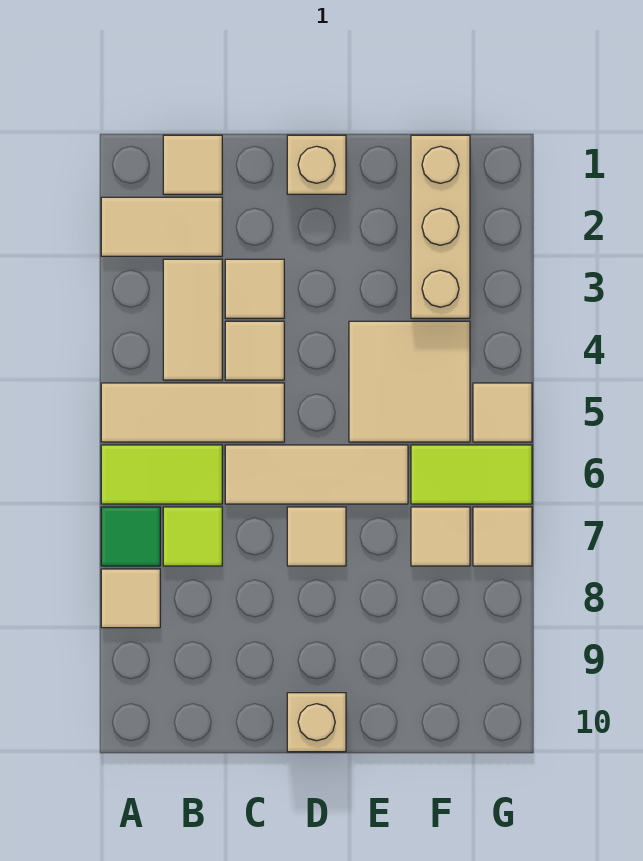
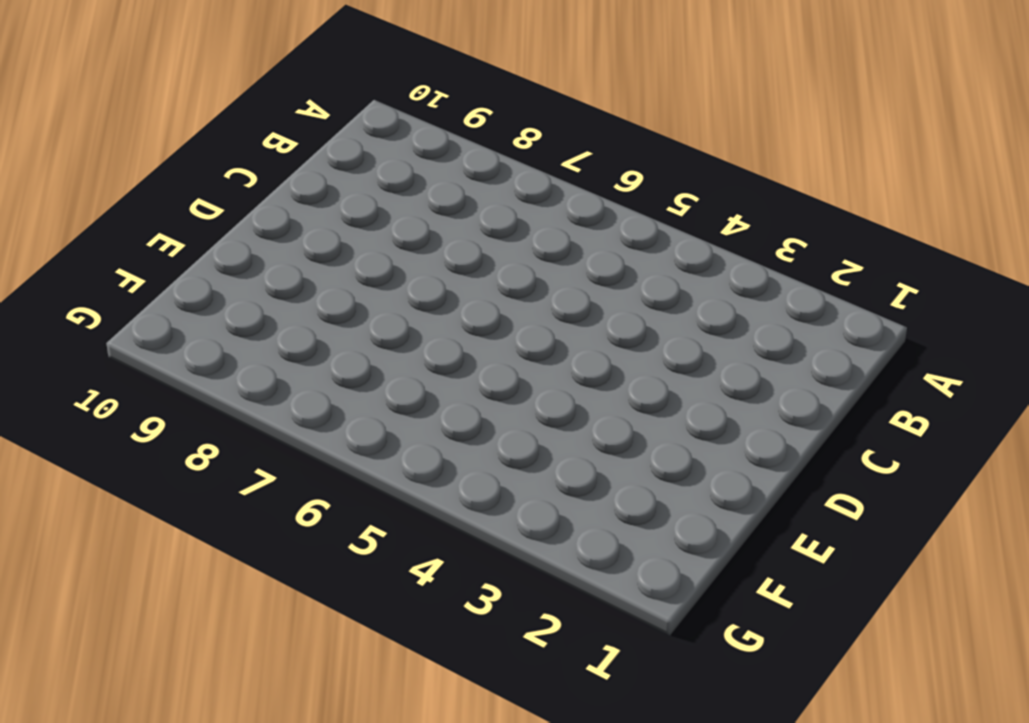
none -> tan tile A2:B2 level 1
none -> tan tile A5:C5 level 1
none -> lime tile A6:B6 level 1

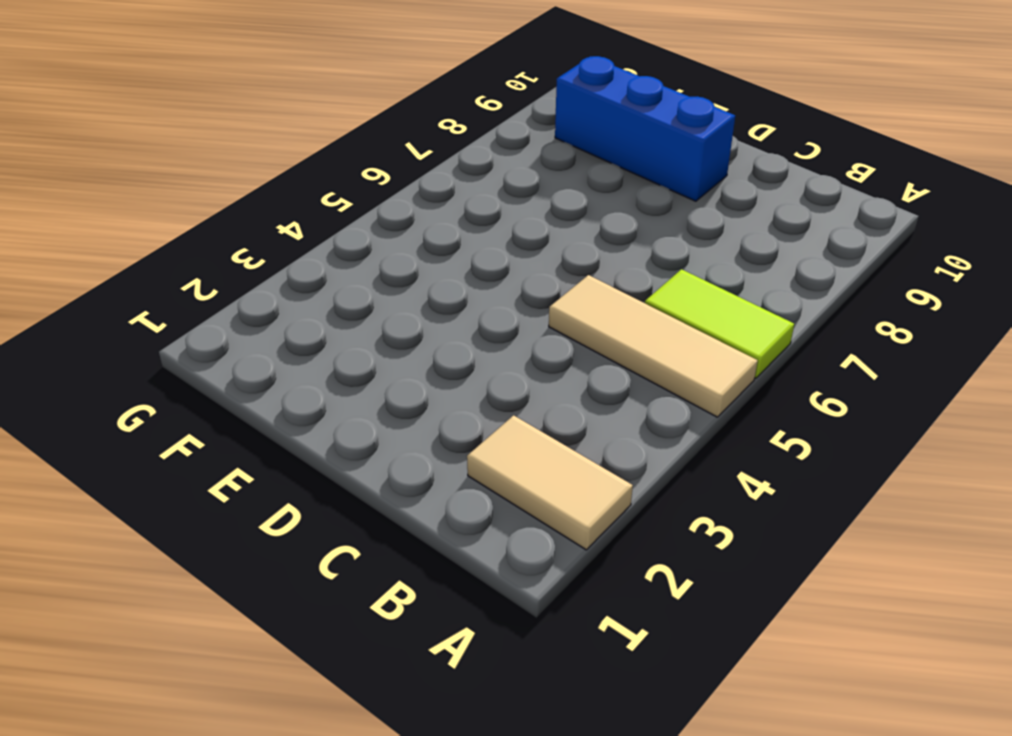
blue brick D9:F9 level 1 -> none
none -> green tile A7 level 1
none -> tan tile A8 level 1
none -> tan tile B1 level 1

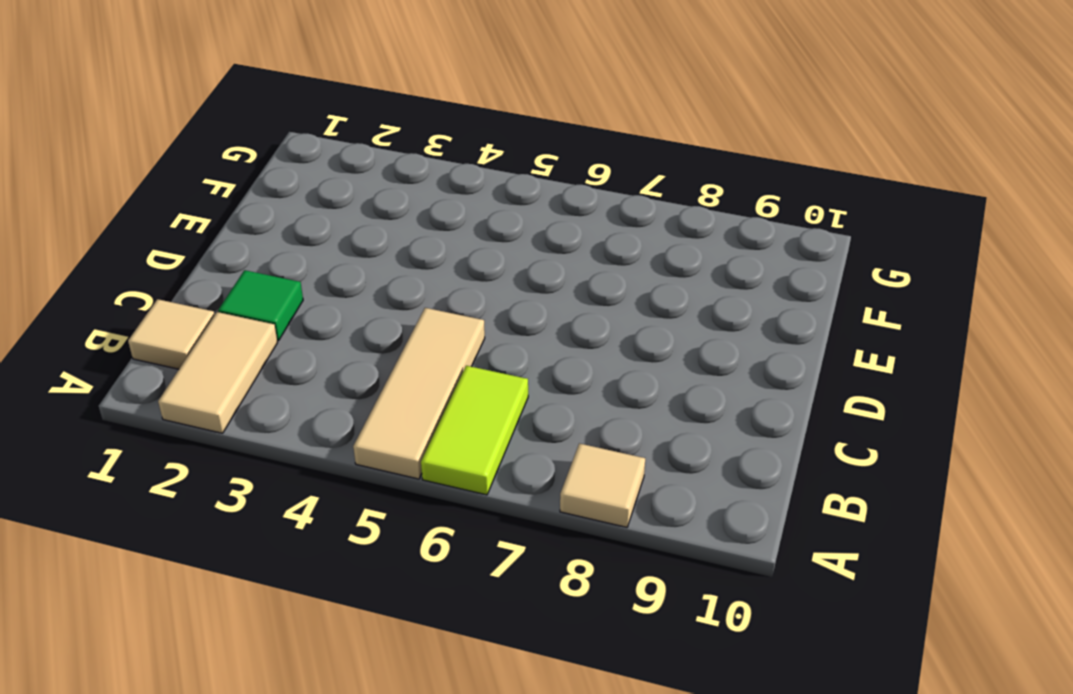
green tile C2 level 1 -> green tile A7 level 1
none -> tan tile B3:B4 level 1
none -> lime tile B7 level 1
none -> tan tile C3 level 1

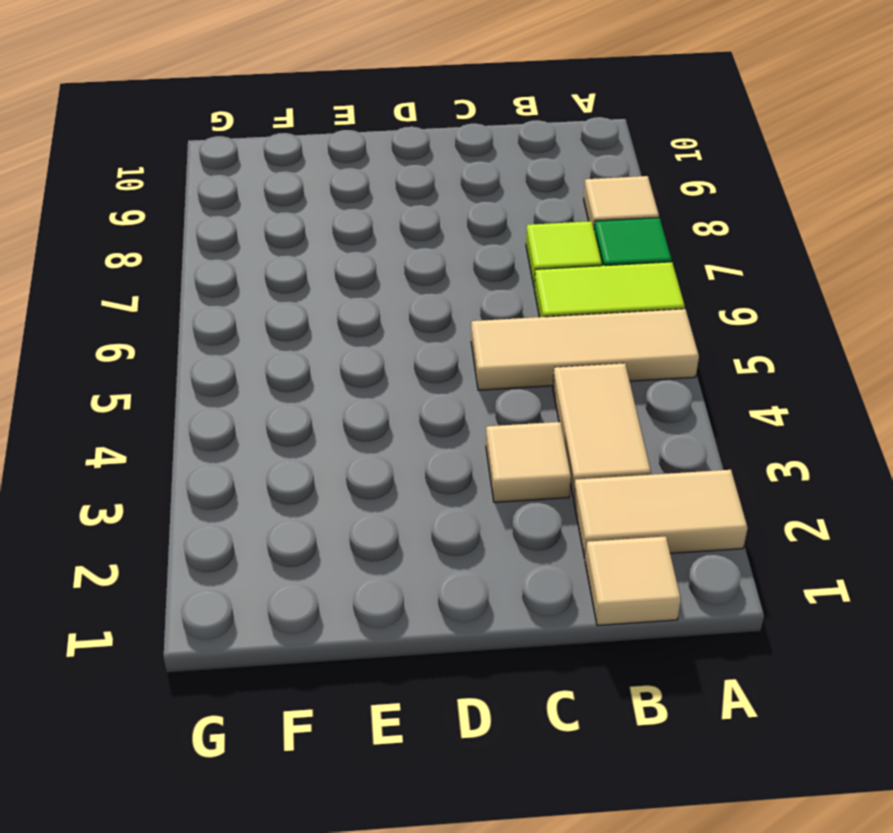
none -> tan tile C4 level 1
none -> tan tile C6:E6 level 1
none -> tan brick D1 level 1

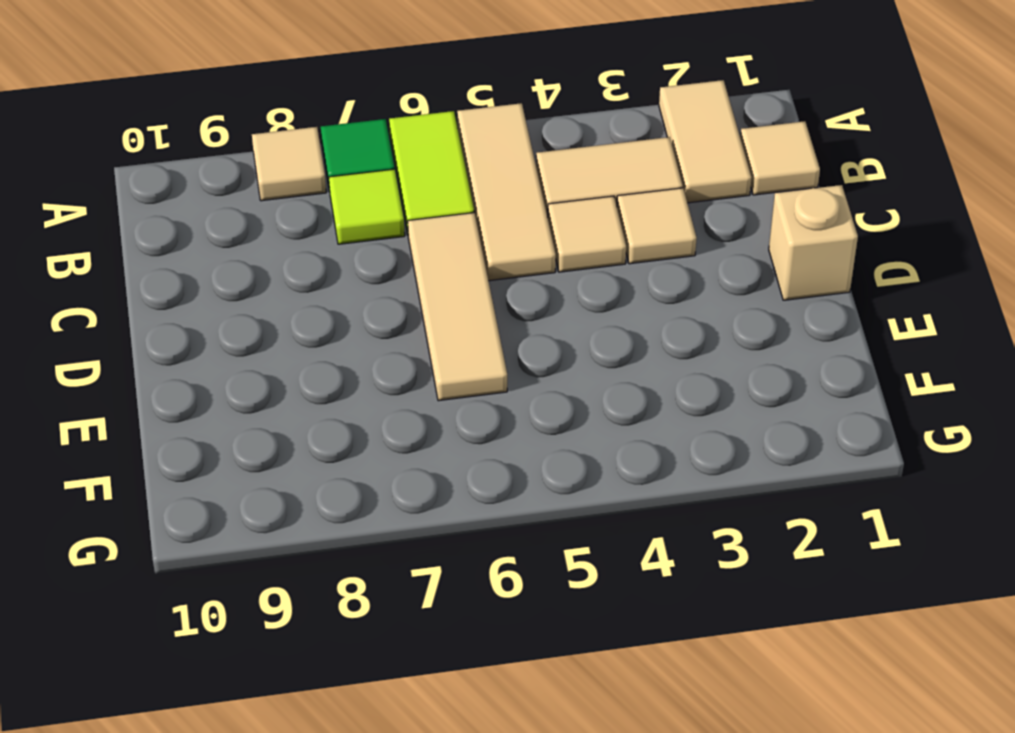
none -> tan tile D7 level 1
none -> tan brick D10 level 1
none -> tan tile E4:F5 level 1

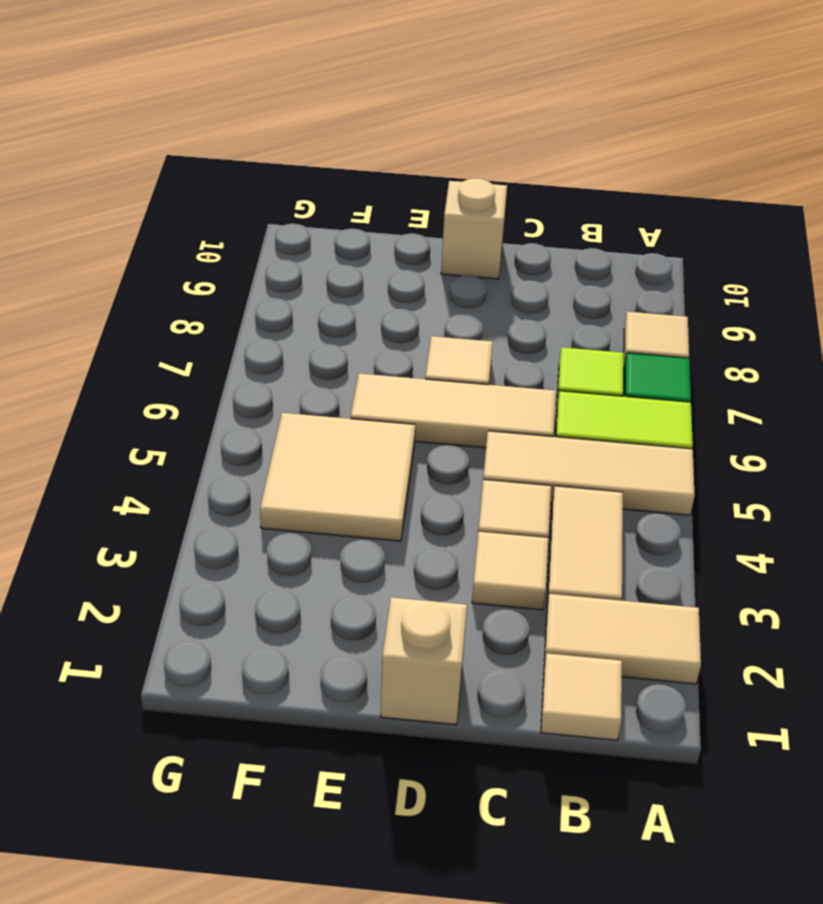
none -> tan brick F1:F3 level 1
none -> lime tile F6:G6 level 1
none -> tan tile F7 level 1

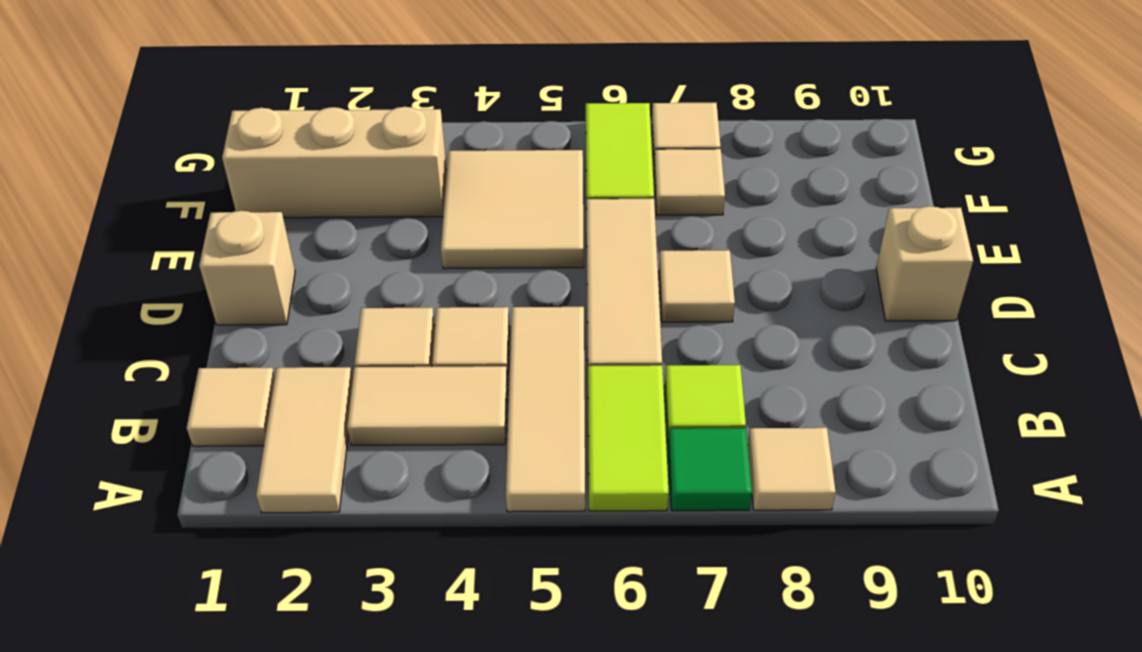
none -> tan tile G5 level 1

